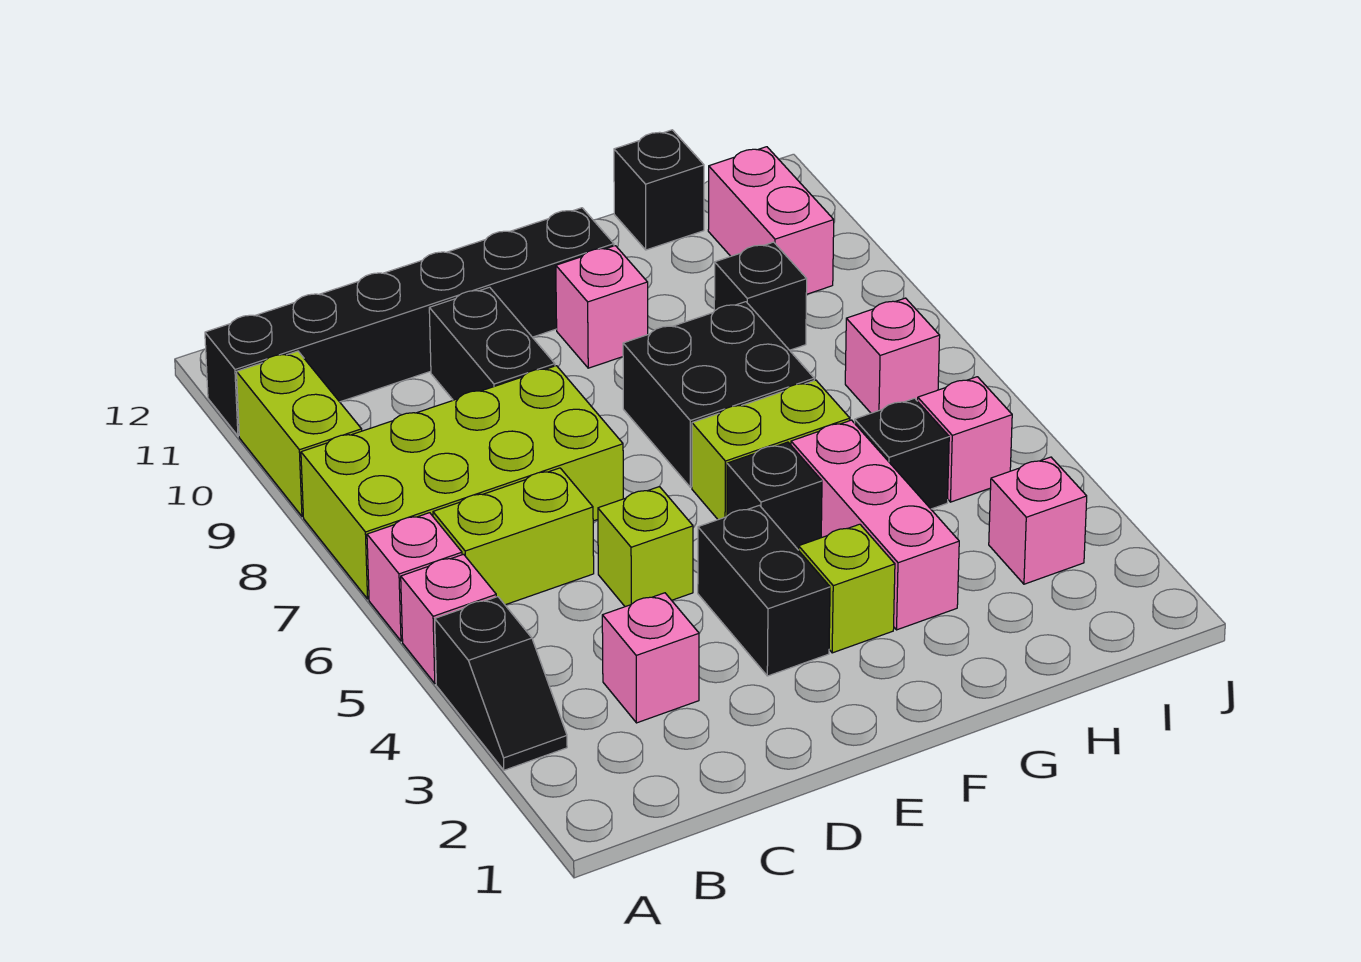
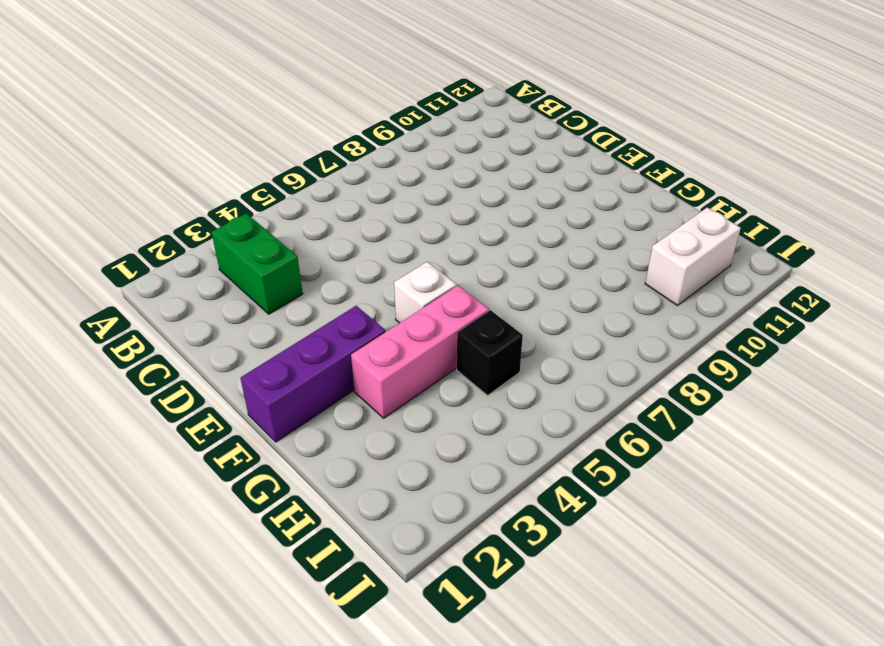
green brick B3:C3 level 1 -> pink brick C3 level 1
purple brick F1:F3 level 1 -> lime brick F3 level 1
white brick F5 level 1 -> black brick F5 level 1
white brick I10:I11 level 1 -> pink brick I10:I11 level 1
none -> black slope A3:A4 level 1 top 4
none -> pink brick A5 level 1
none -> pink brick A6 level 1

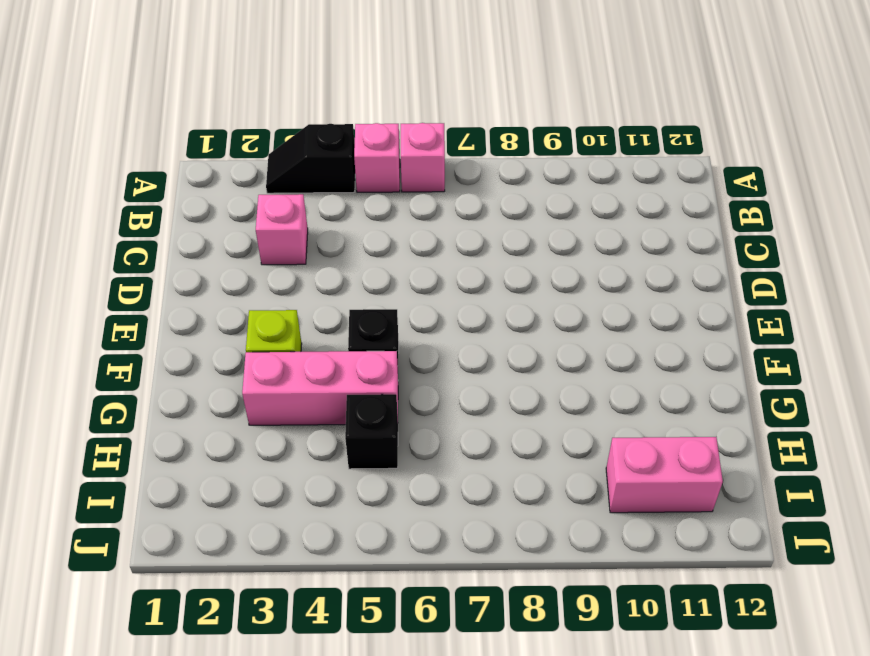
none -> lime brick A7:D8 level 1
none -> lime brick A9:A10 level 1
none -> black brick A11:F11 level 1

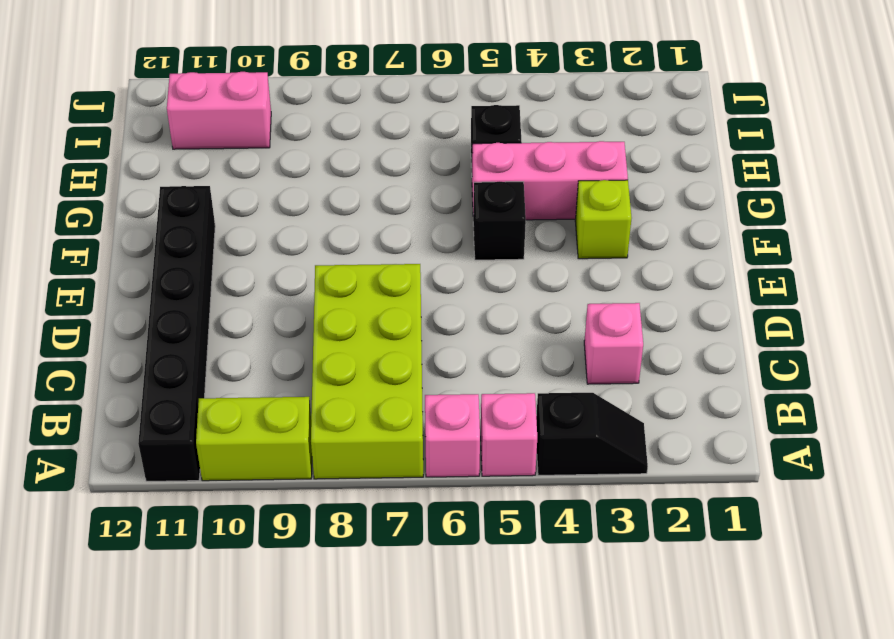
none -> lime brick B6:C6 level 1
none -> lime brick D5 level 1
none -> black brick D9:D10 level 1

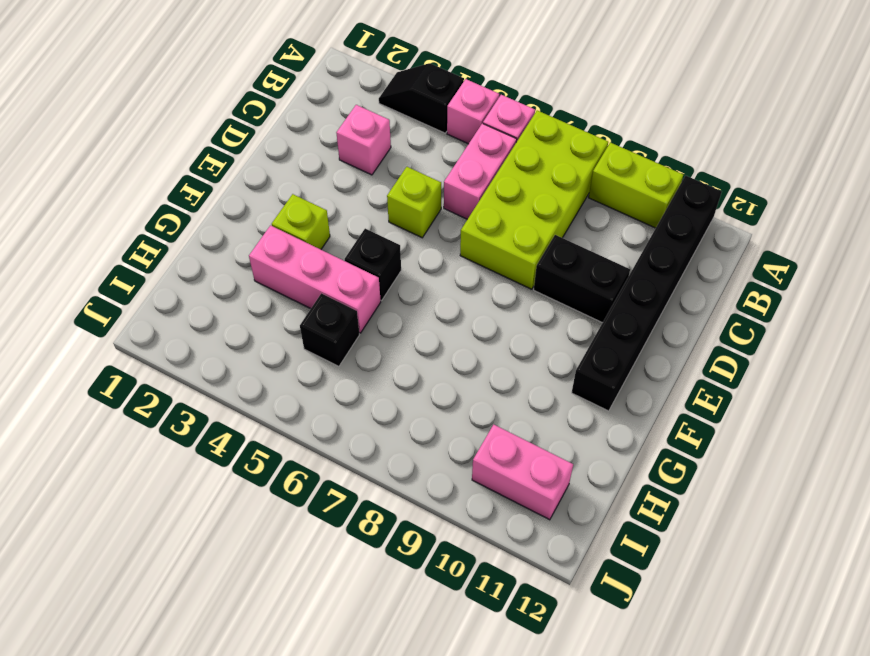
pink brick B6:C6 level 1 -> lime brick B6:C6 level 1
none -> black brick E3:E4 level 1
none -> lime brick F6:G6 level 1
none -> black brick F7:G8 level 1

